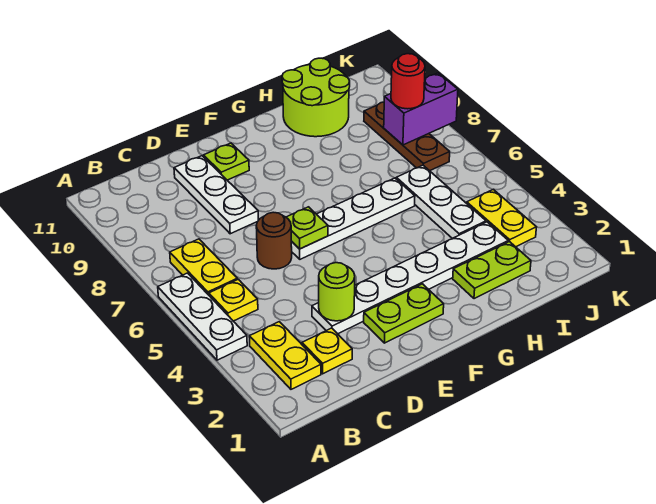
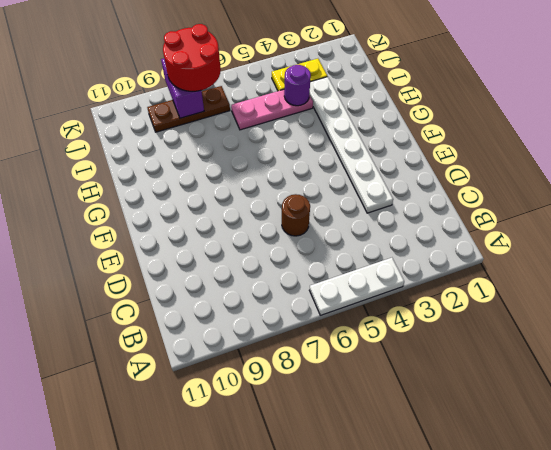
pink plate I4:I6 level 1 -> white plate I4:I6 level 1
purple round brick I4 level 2 -> none
red round brick J7:K8 level 3 -> red round brick J8 level 3
none -> yellow plate B2:B3 level 1
none -> yellow plate B5 level 1
none -> yellow plate B6:B7 level 1

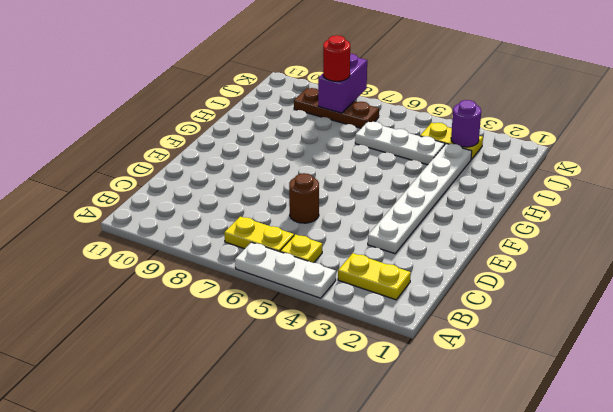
purple round brick J3 level 2 -> none
none -> yellow plate C2 level 1
none -> white plate D8:D10 level 1
none -> lime plate E2:F2 level 1

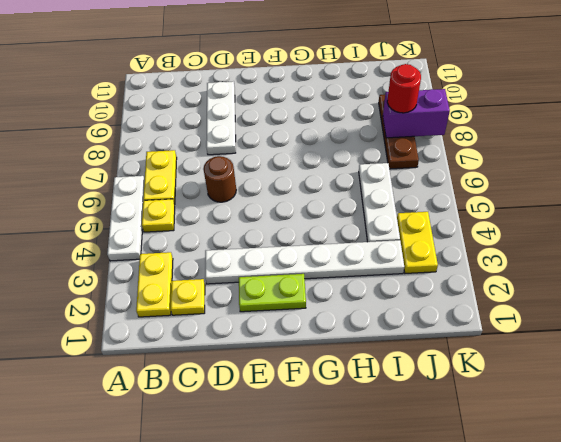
none -> white plate E6:H6 level 1
none -> lime plate E10 level 1
none -> lime plate H2:I2 level 1

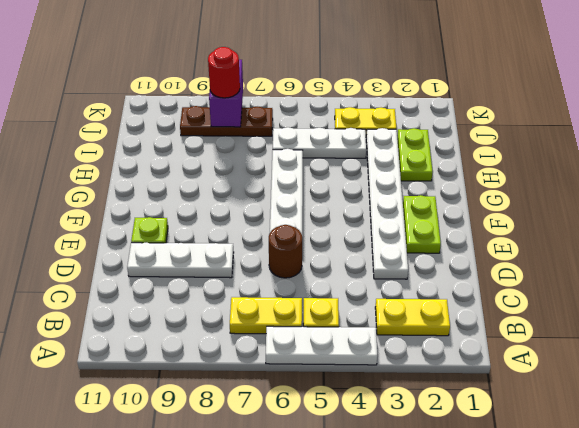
none -> yellow plate C2 level 1
none -> lime round brick H10:I11 level 1
none -> lime round brick D3 level 2

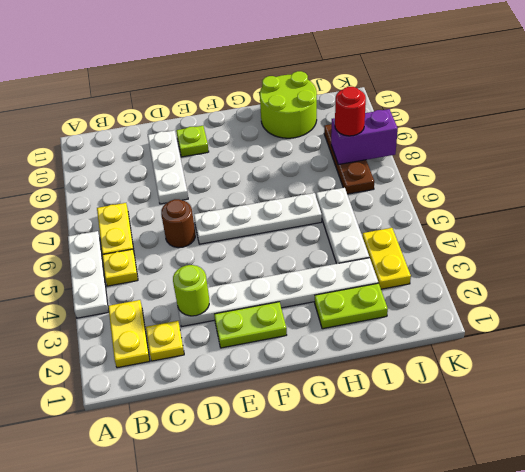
none -> lime plate E6 level 2

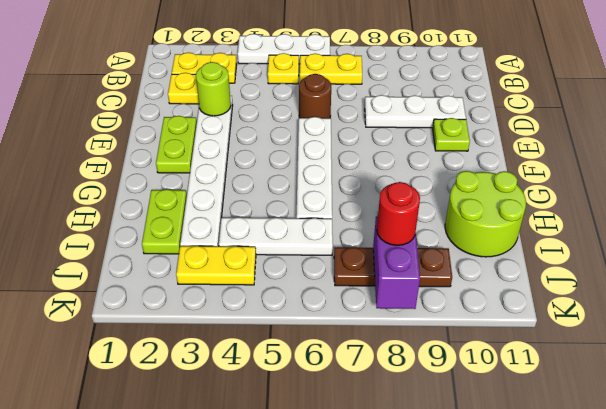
none -> lime plate E6 level 2

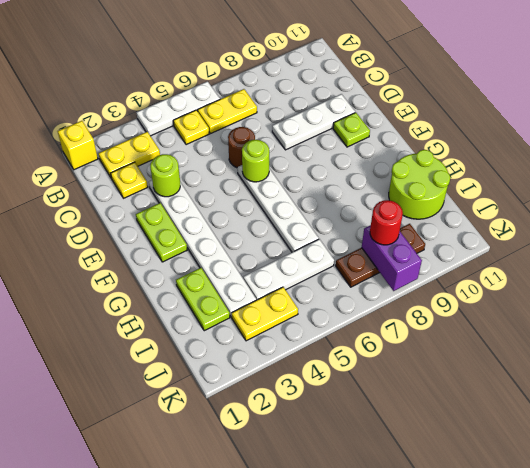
yellow brick A1 level 1 -> none
lime round brick E6 level 2 -> lime plate E6 level 2

